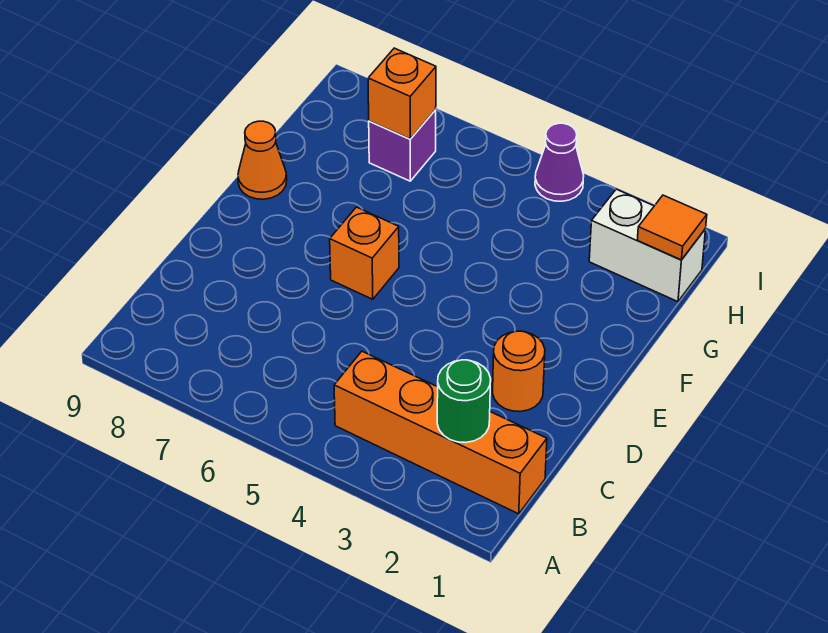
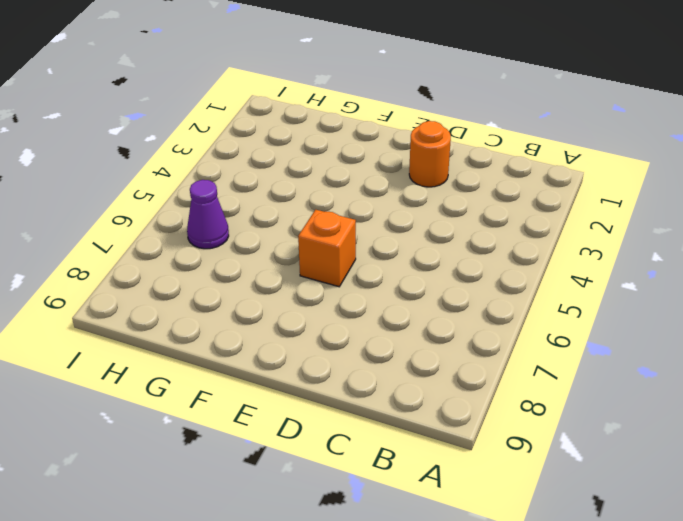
purple cone H6 level 1 -> purple cone I4 level 1
none -> orange brick B1:B4 level 1
none -> orange cone F9 level 1

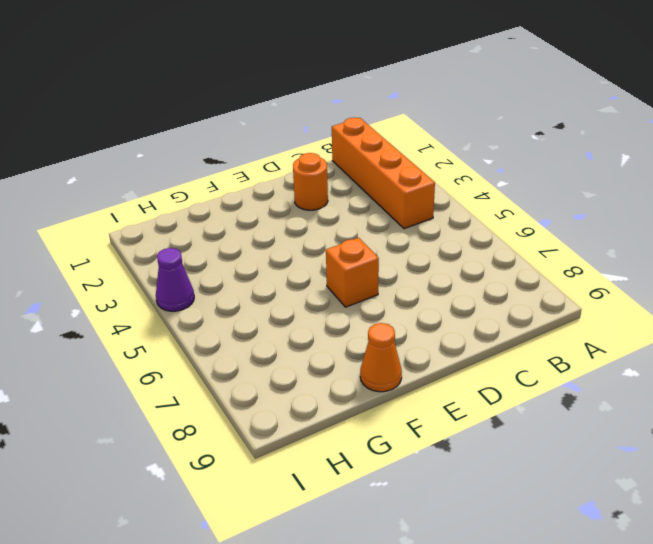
none -> white brick H1:H2 level 1
none -> purple brick H7 level 1

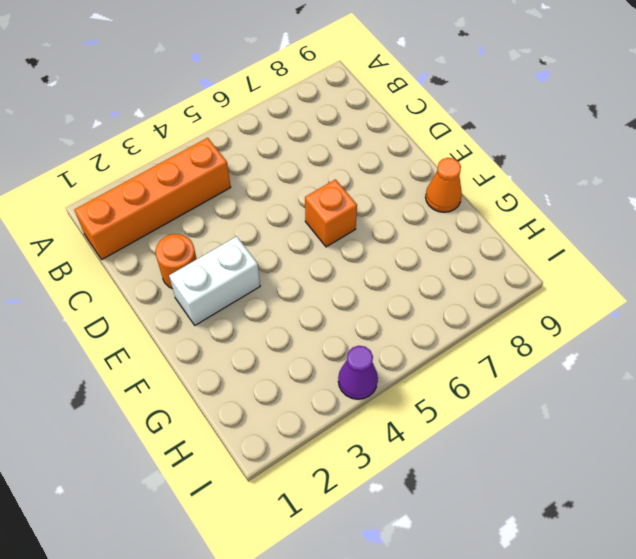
white brick E2:E3 level 1 -> white brick H1:H2 level 1
none -> purple brick H7 level 1
none -> green round brick B2 level 2

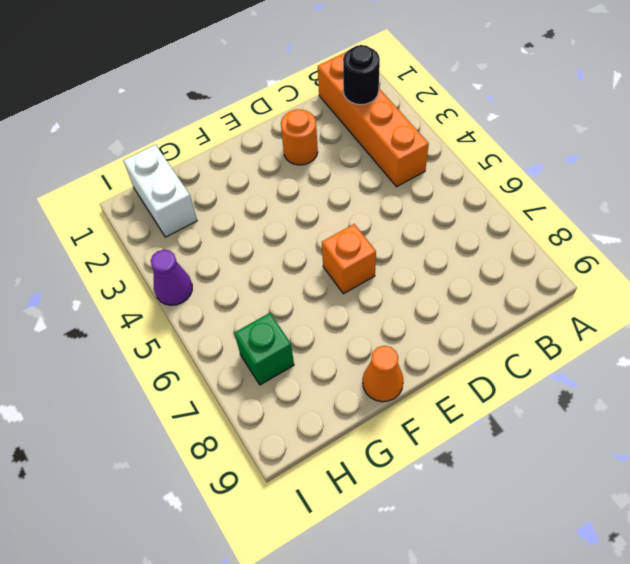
black round brick B2 level 2 -> green round brick B2 level 2
green brick H7 level 1 -> purple brick H7 level 1
none -> orange tile H1 level 2
none -> orange brick H7 level 2

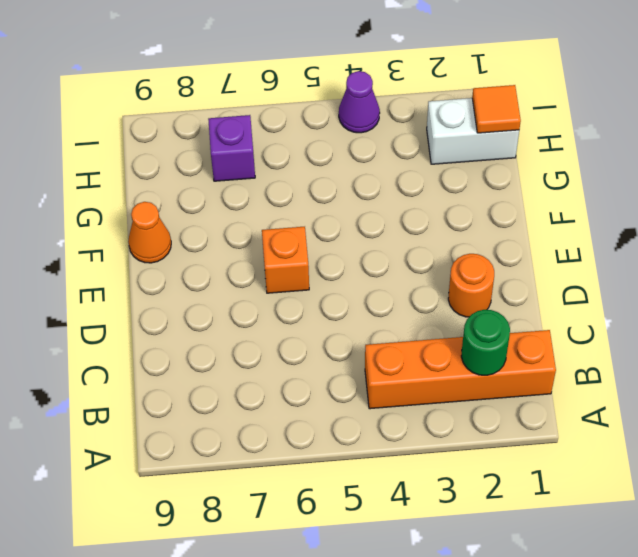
none -> orange brick H7 level 2

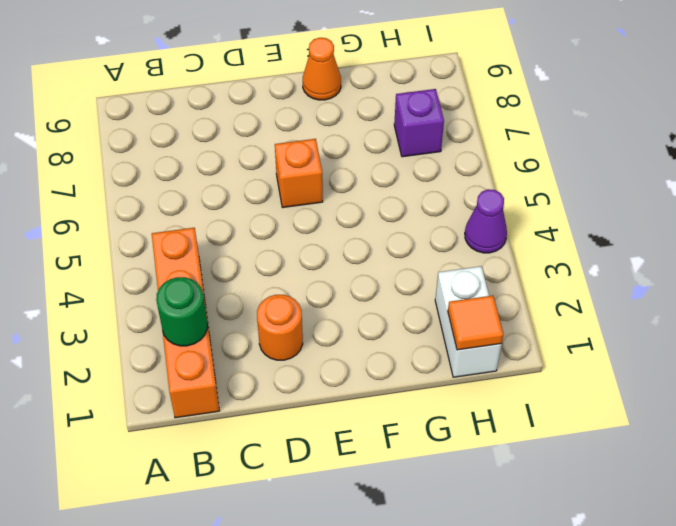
none -> orange brick H7 level 2

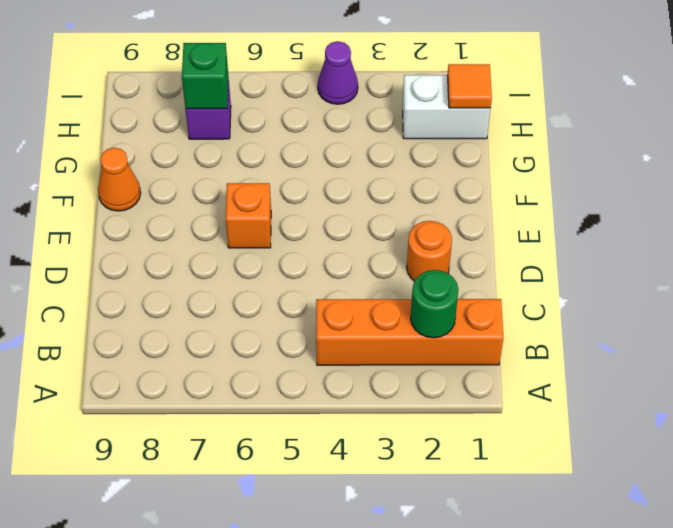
green brick H7 level 2 -> orange brick H7 level 2

